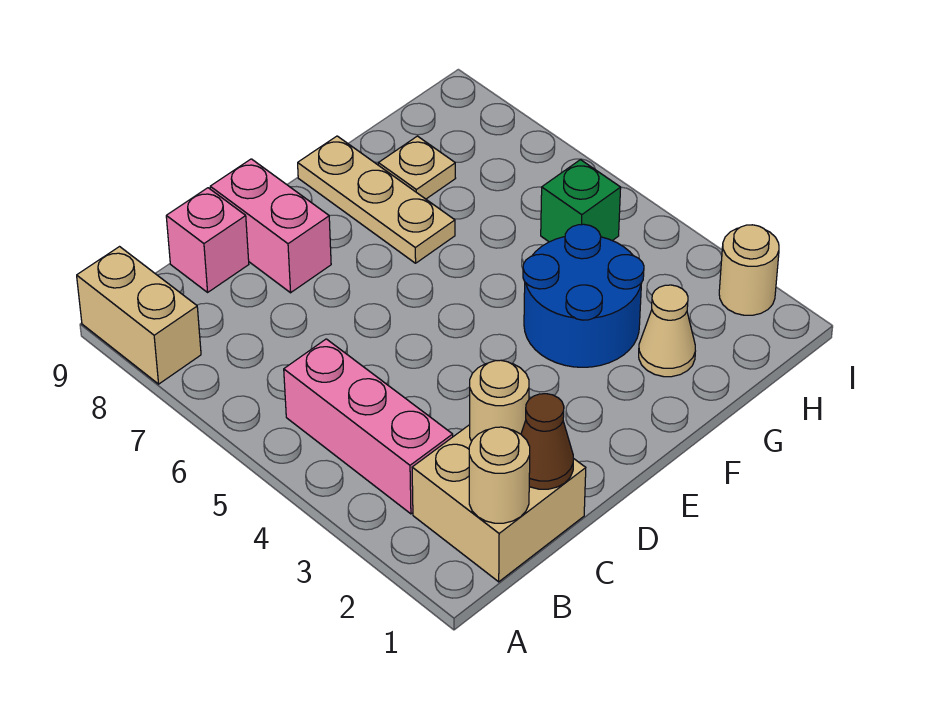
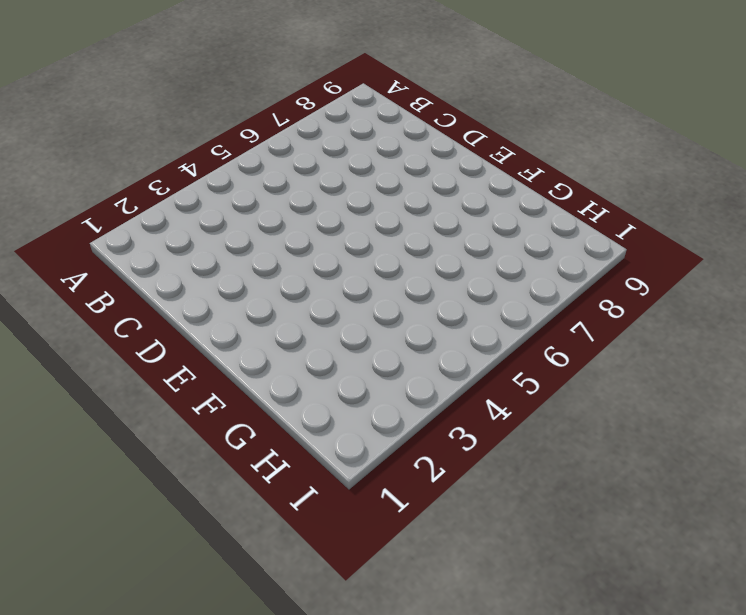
none -> tan brick A8:A9 level 1
none -> tan brick B1:C2 level 1
none -> pink brick B3:B5 level 1

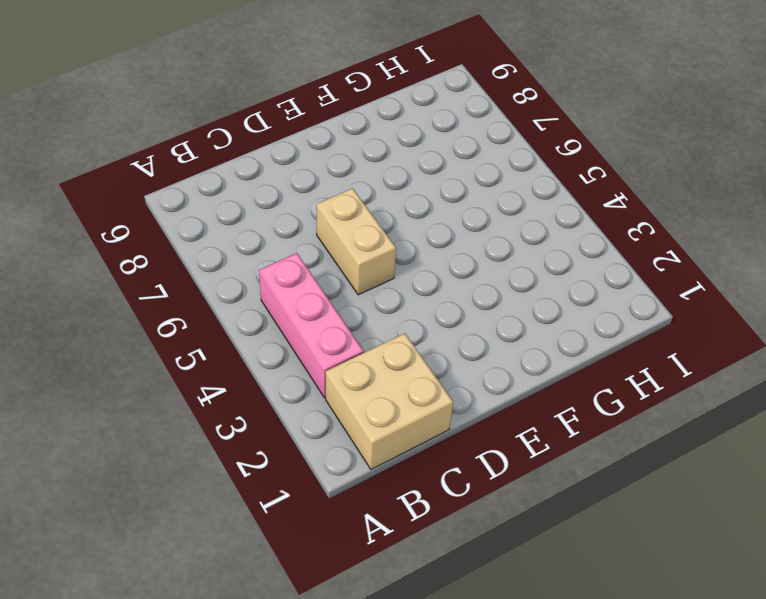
tan brick D5:D6 level 1 -> tan brick A8:A9 level 1
none -> pink brick C9 level 1
none -> pink brick D8:D9 level 1
none -> blue round brick F3:G4 level 1

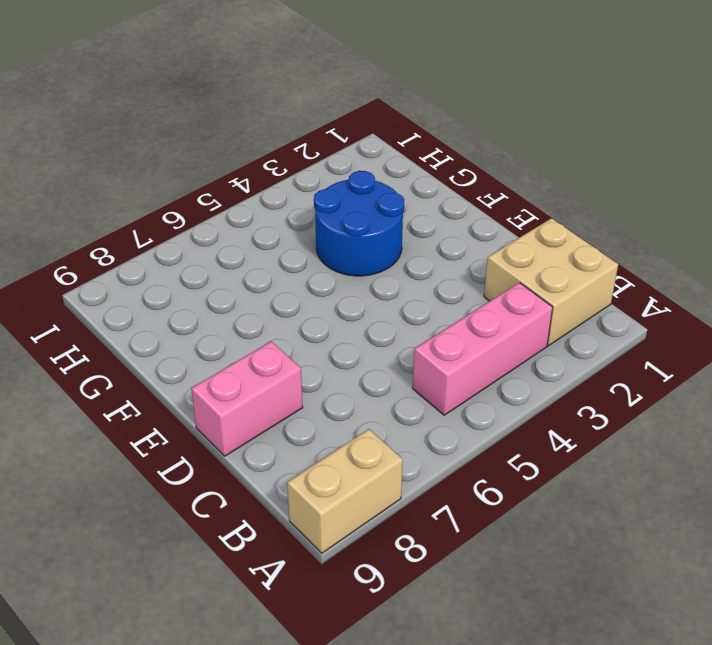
none -> pink brick C9 level 1
none -> tan plate F7:F9 level 1
none -> tan cone G2 level 1

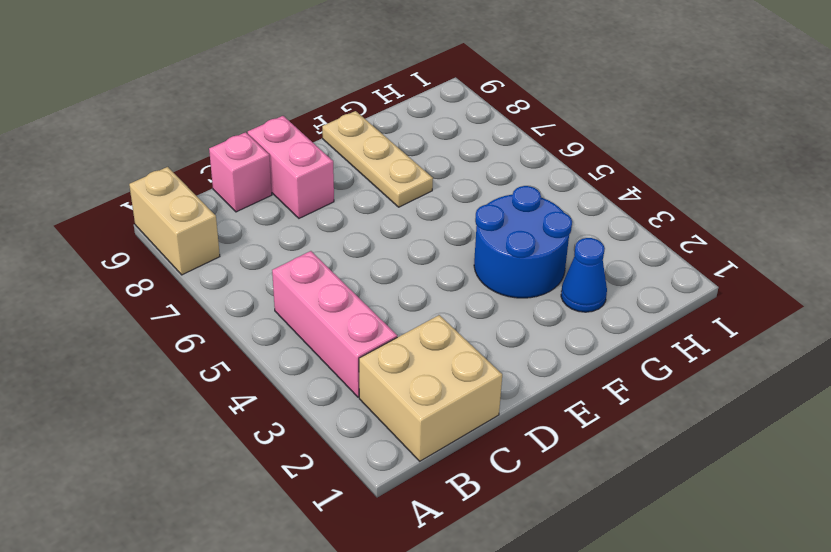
blue cone G2 level 1 -> tan cone G2 level 1
none -> tan plate G8 level 1
none -> green brick H5 level 1
none -> tan round brick I2 level 1

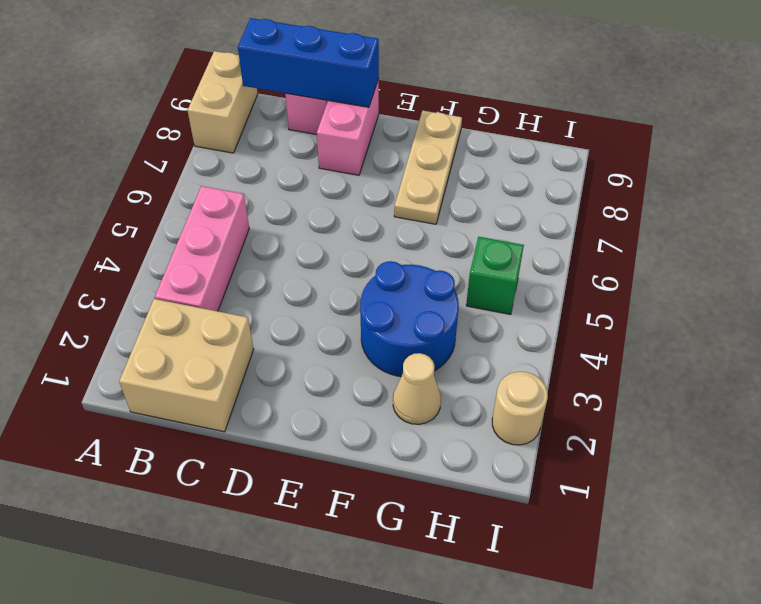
blue brick B9:D9 level 2 -> none
none -> tan plate G8 level 1
none -> tan round brick B1 level 2
none -> brown cone C1 level 2

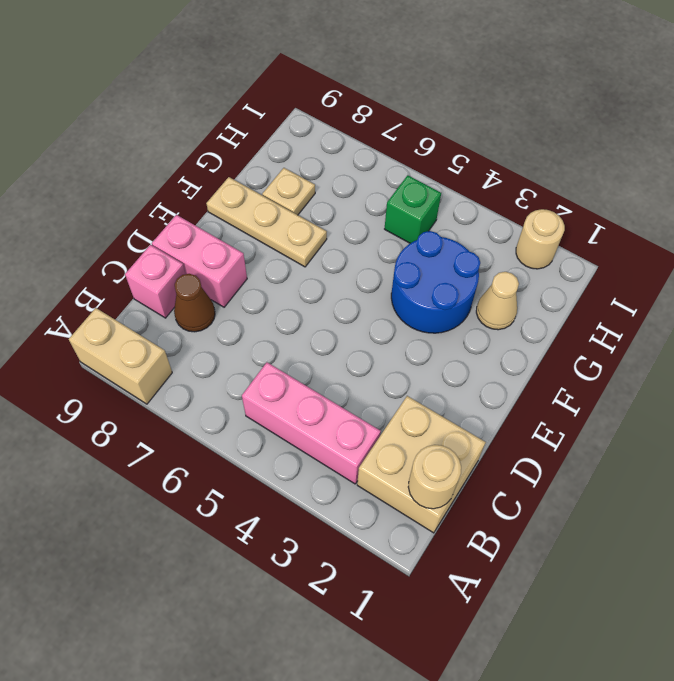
brown cone C8 level 1 -> brown cone C1 level 2
none -> tan round brick C2 level 2

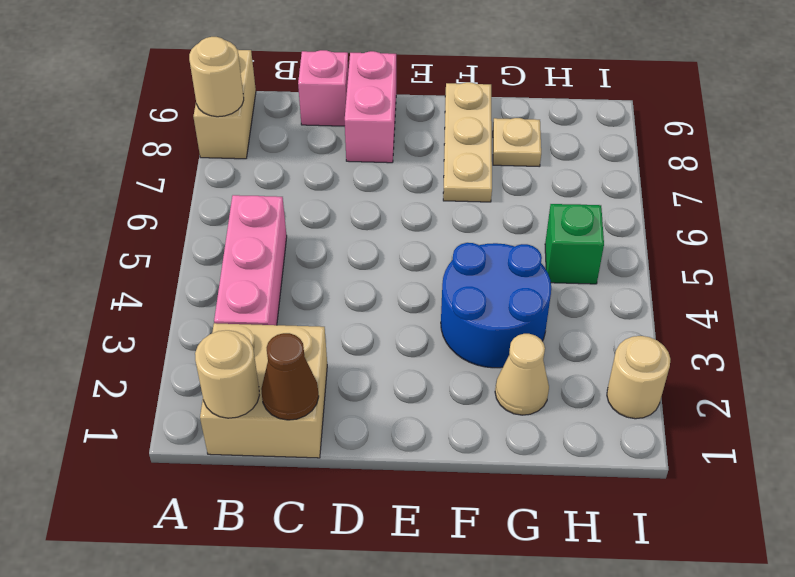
tan round brick A8 level 2 -> tan round brick C2 level 2

